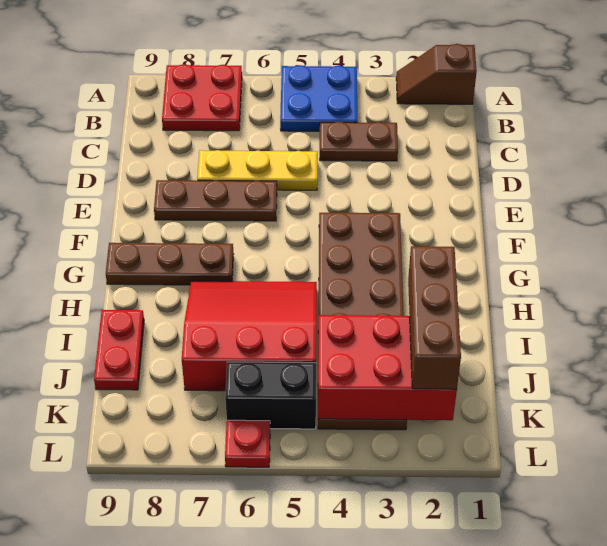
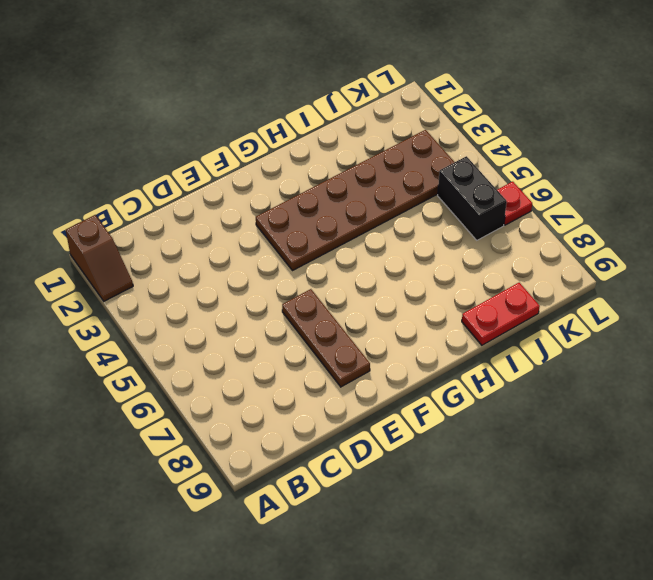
none -> blue plate A4:B5 level 1
none -> red plate A7:B8 level 1
none -> brown plate C3:C4 level 1

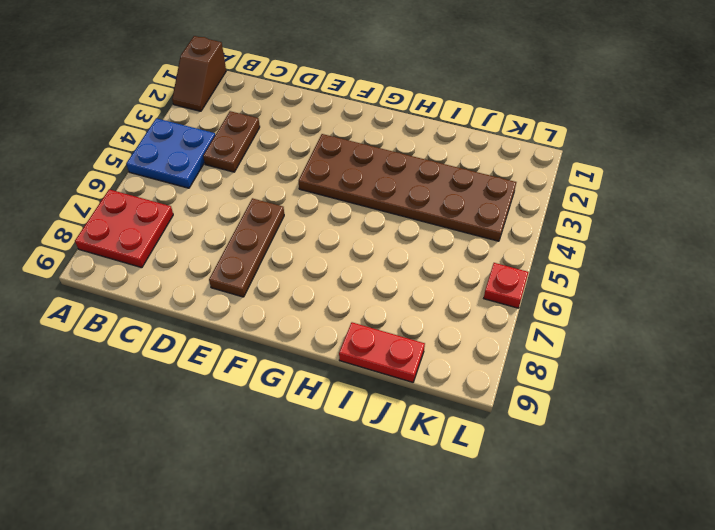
none -> yellow plate D5:D7 level 1
none -> brown plate G7:G9 level 1
none -> red slope H5:J7 level 1 top J

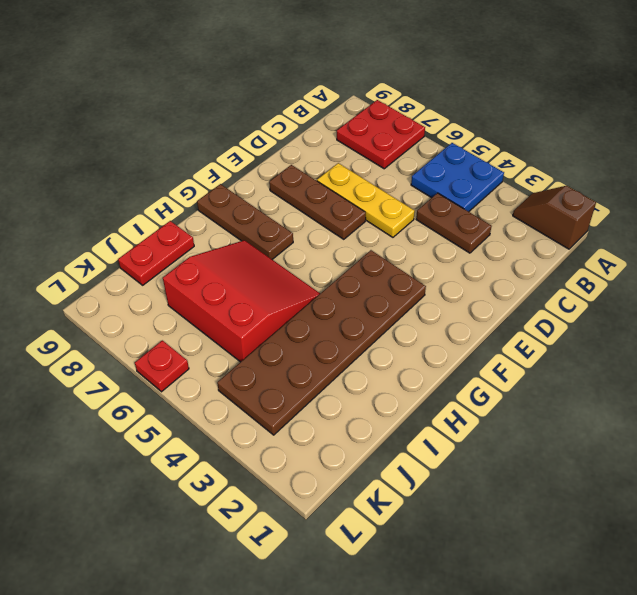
none -> black brick K5:K6 level 1
none -> red brick J2:K4 level 2
none -> brown brick I2:K2 level 3

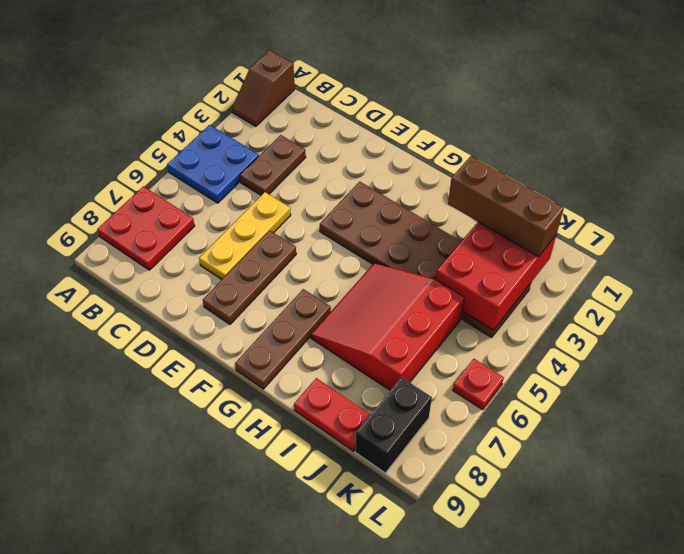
black brick K8:K9 level 1 -> black brick K5:K6 level 1

